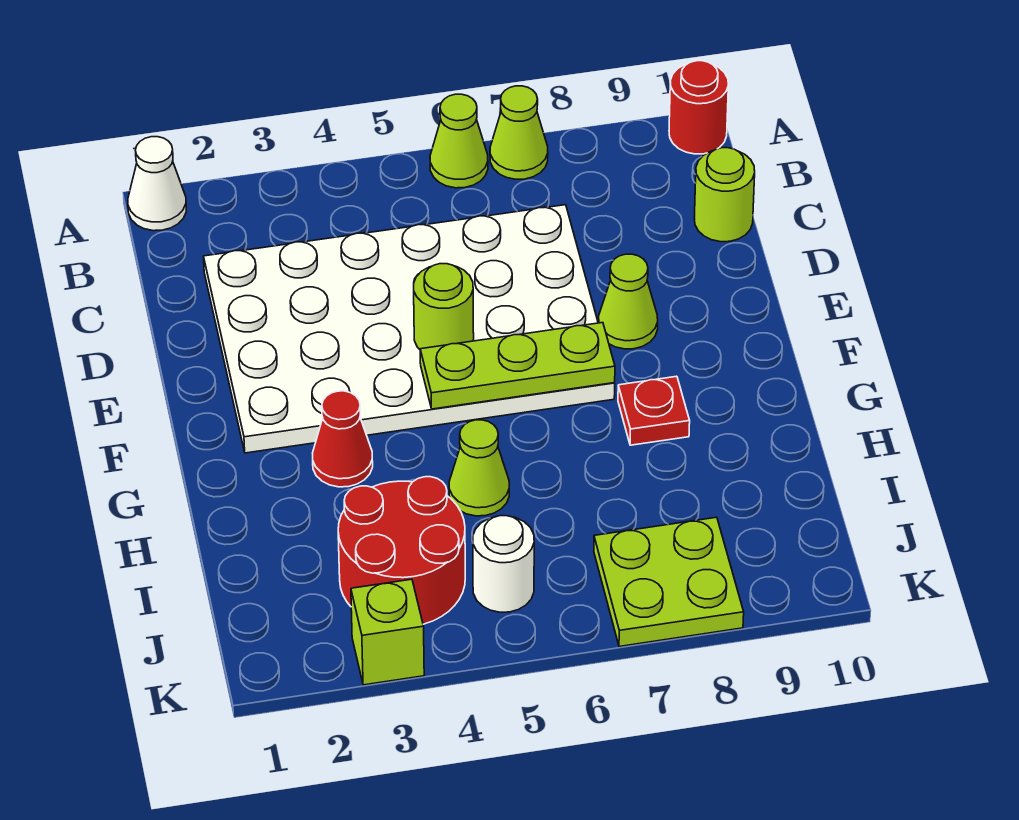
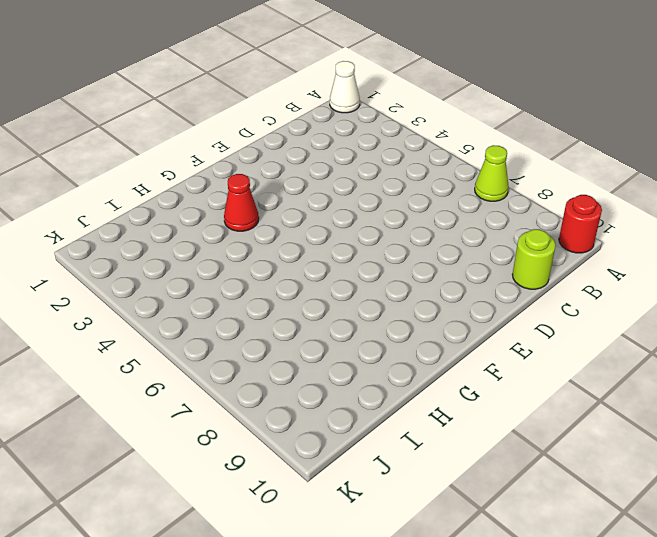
none -> lime cone A6 level 1
none -> white plate C2:F7 level 1
none -> lime cone E8 level 1

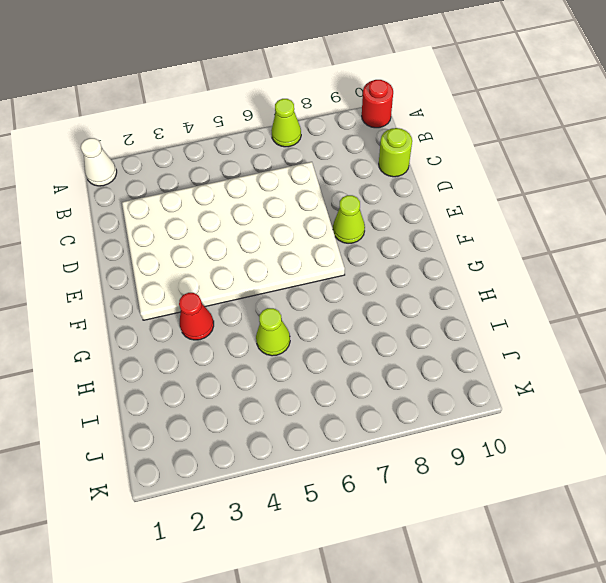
none -> lime cone A6 level 1
none -> red plate G8 level 1
none -> red round brick I3:J4 level 1

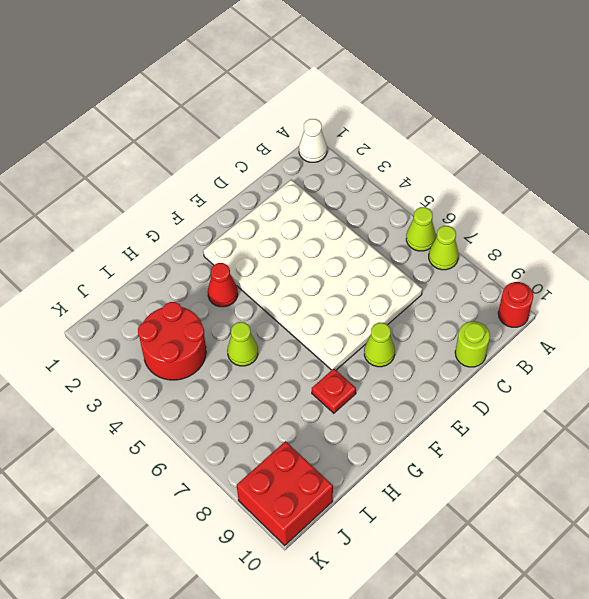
red brick J9:K10 level 1 -> none
none -> white round brick J5 level 1
none -> lime plate J7:K8 level 1
none -> lime brick K3 level 1

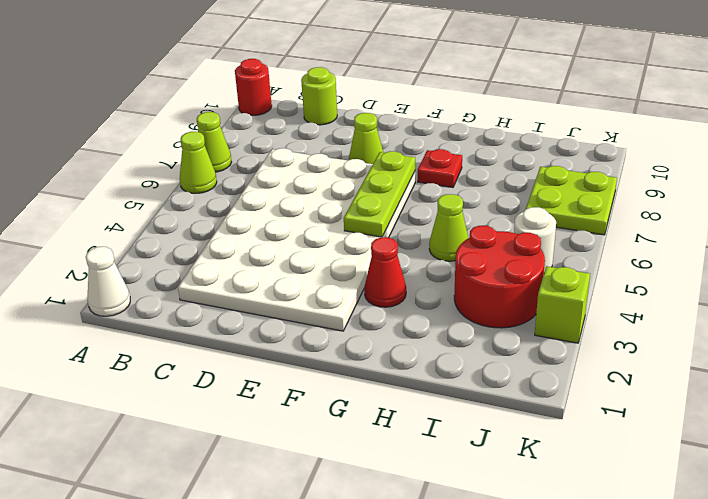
none -> lime round brick E5 level 2

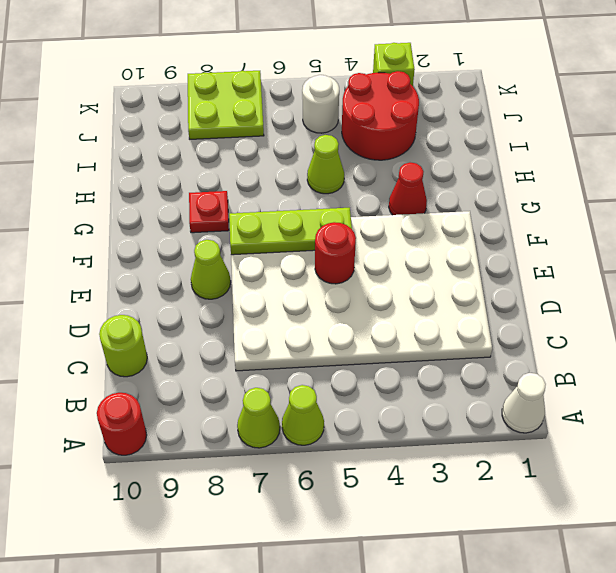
red round brick E5 level 2 -> lime round brick E5 level 2

